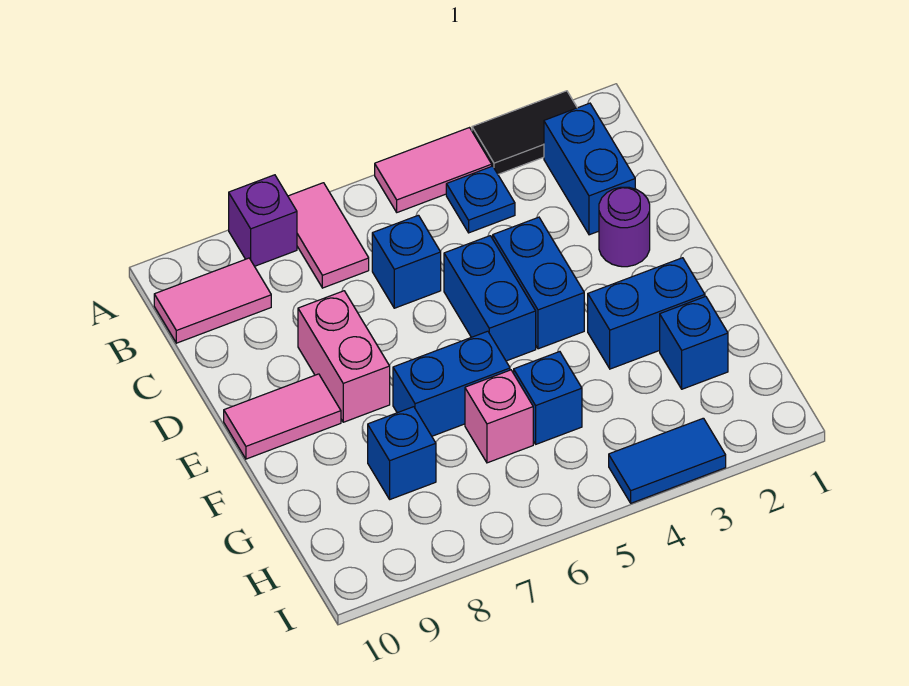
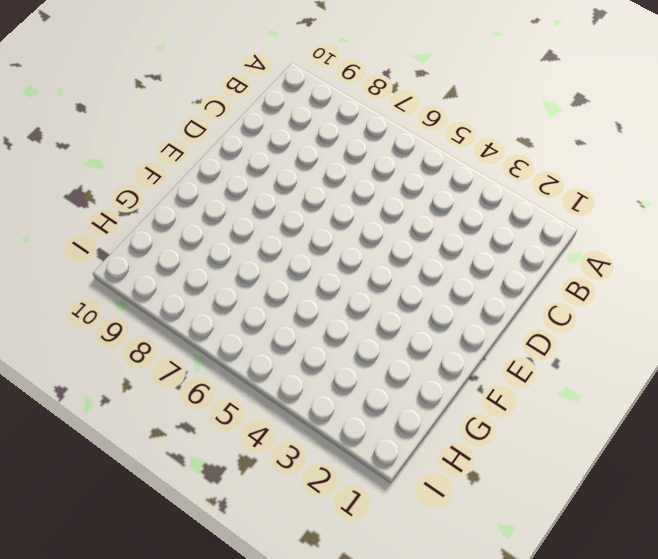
none -> black tile A2:A3 level 1
none -> pink tile A4:A5 level 1
none -> pink tile A7:B7 level 1

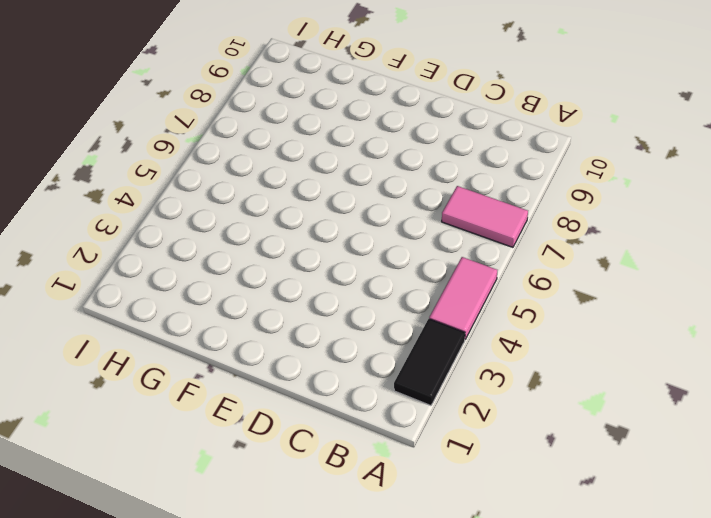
none -> purple brick A8 level 1
none -> blue brick B2:C2 level 1
none -> blue plate B4 level 1

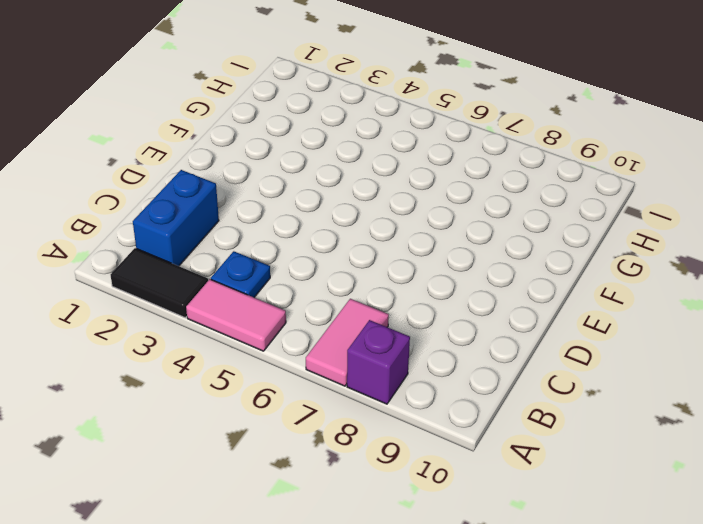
none -> pink tile B9:B10 level 1
none -> blue brick C6 level 1
none -> purple round brick D2 level 1

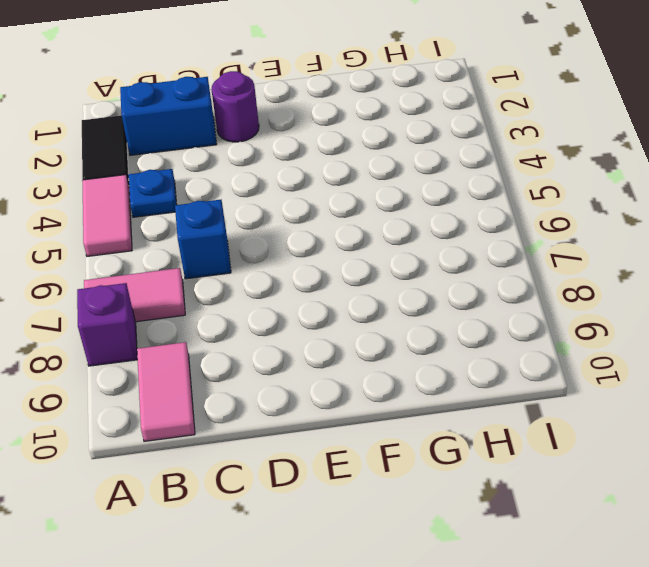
none -> blue brick D4:E4 level 1
none -> blue brick D5:E5 level 1
none -> pink brick D8:E8 level 1

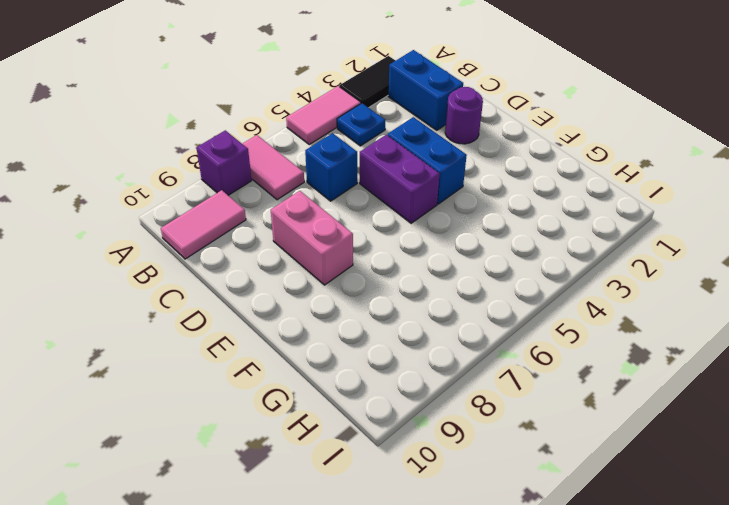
purple brick D5:E5 level 1 -> blue brick D5:E5 level 1
none -> pink tile E9:E10 level 1
none -> blue brick F2:F3 level 1
none -> blue brick F6:F7 level 1

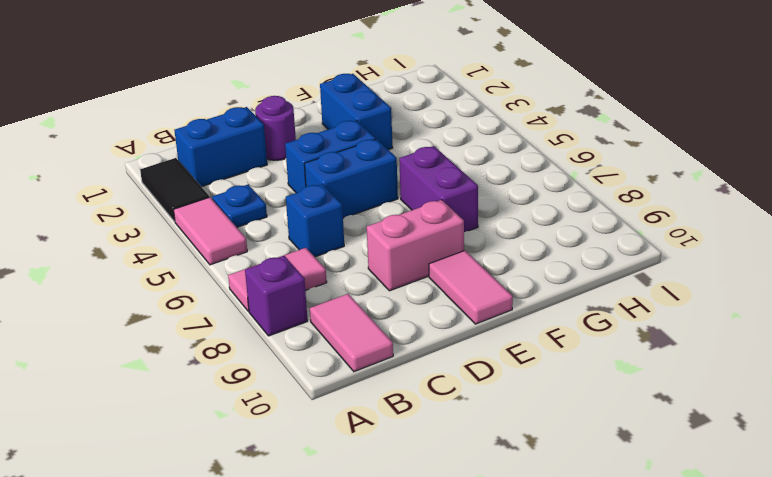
purple brick F6:F7 level 1 -> blue brick F6:F7 level 1
none -> blue brick G2 level 1
none -> blue brick G5 level 1
none -> pink brick G6 level 1

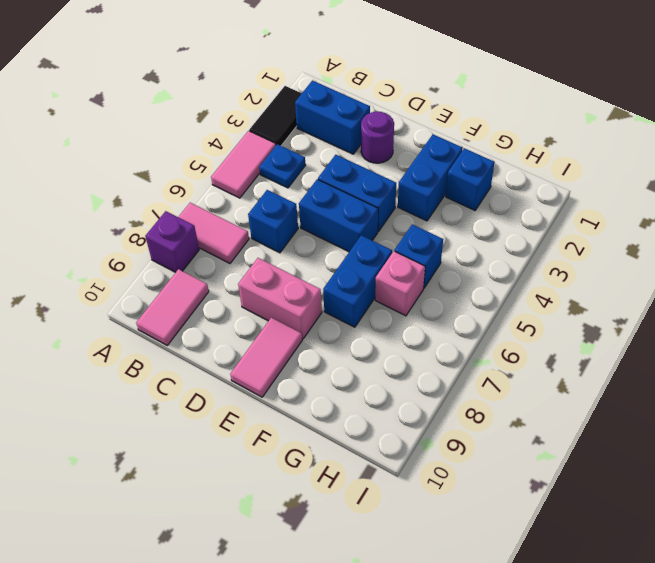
none -> blue brick G8 level 1
none -> blue tile I3:I4 level 1

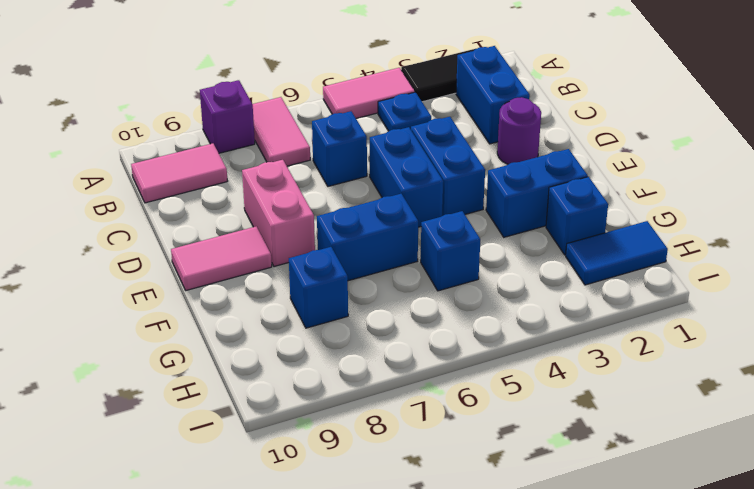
blue tile H1:H2 level 1 -> blue tile I3:I4 level 1
none -> pink brick G6 level 1

